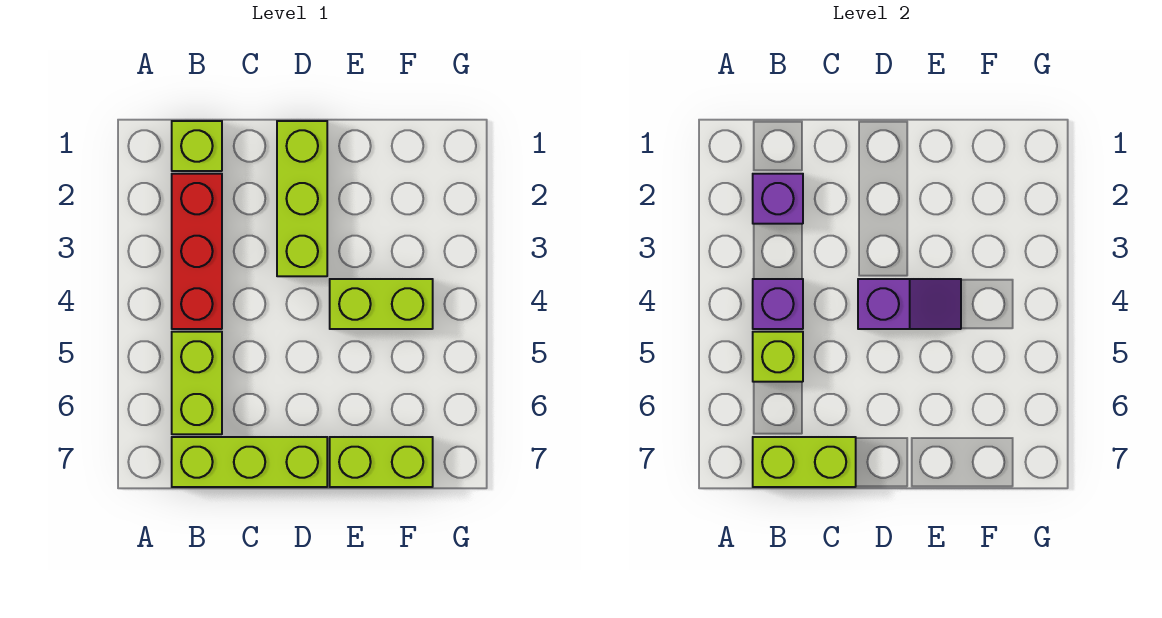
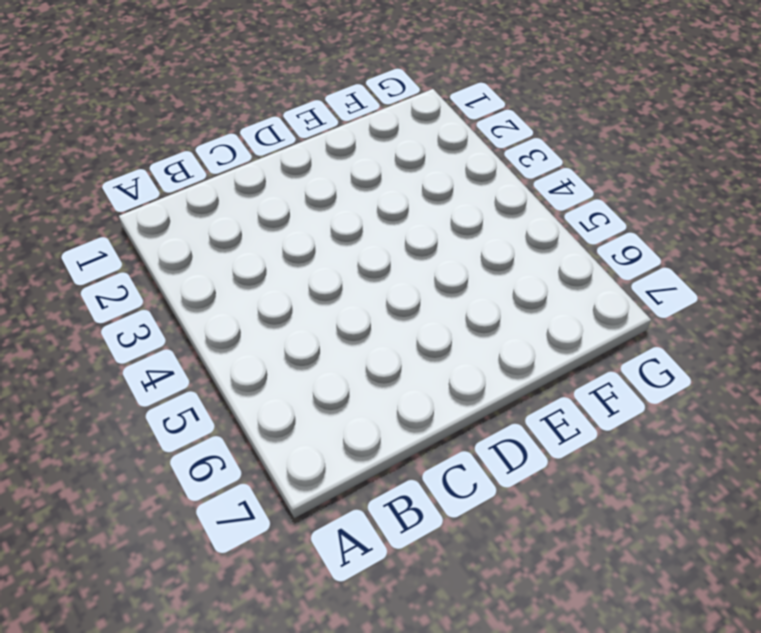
none -> lime brick B1 level 1
none -> red brick B2:B4 level 1
none -> lime brick B5:B6 level 1

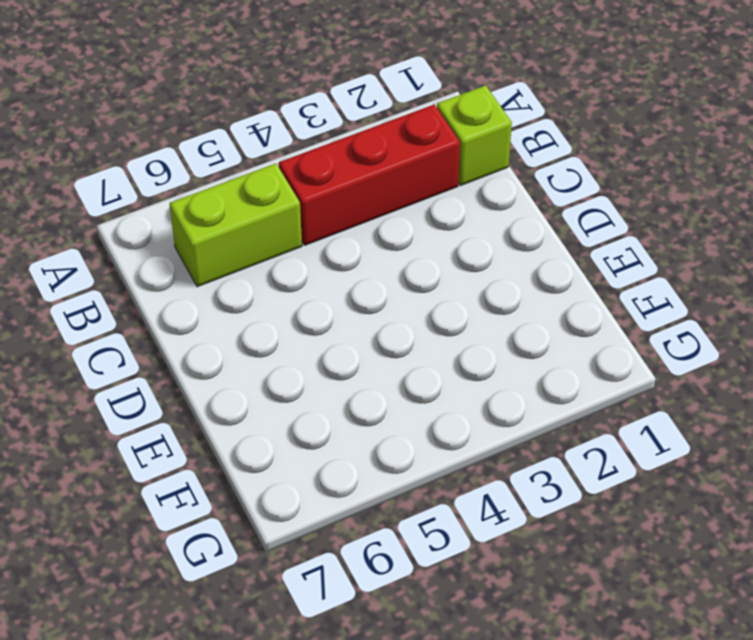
none -> lime brick B7:D7 level 1
none -> lime brick D1:D3 level 1
none -> lime brick E4:F4 level 1

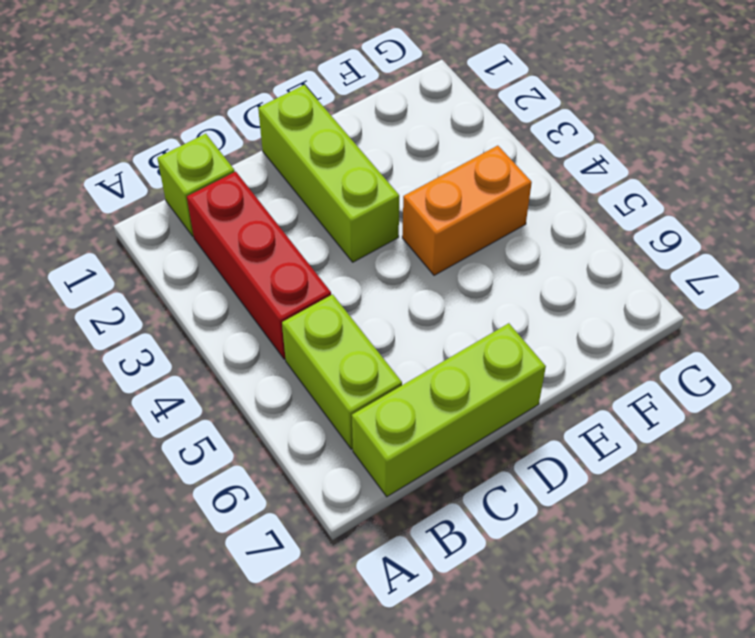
orange brick E4:F4 level 1 -> lime brick E4:F4 level 1
none -> lime brick E7:F7 level 1
none -> purple brick B2 level 2
none -> purple brick B4 level 2

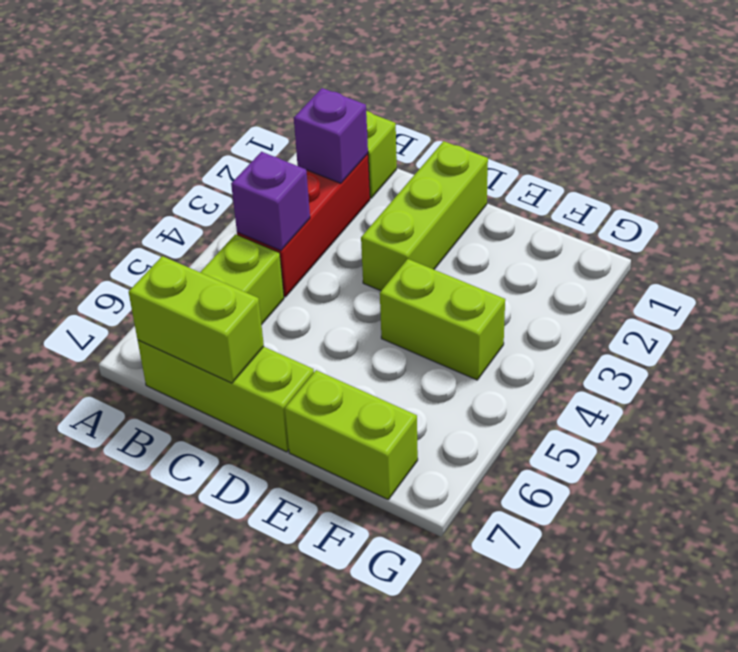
none -> lime brick B5 level 2
none -> purple slope D4:E4 level 2 top D

